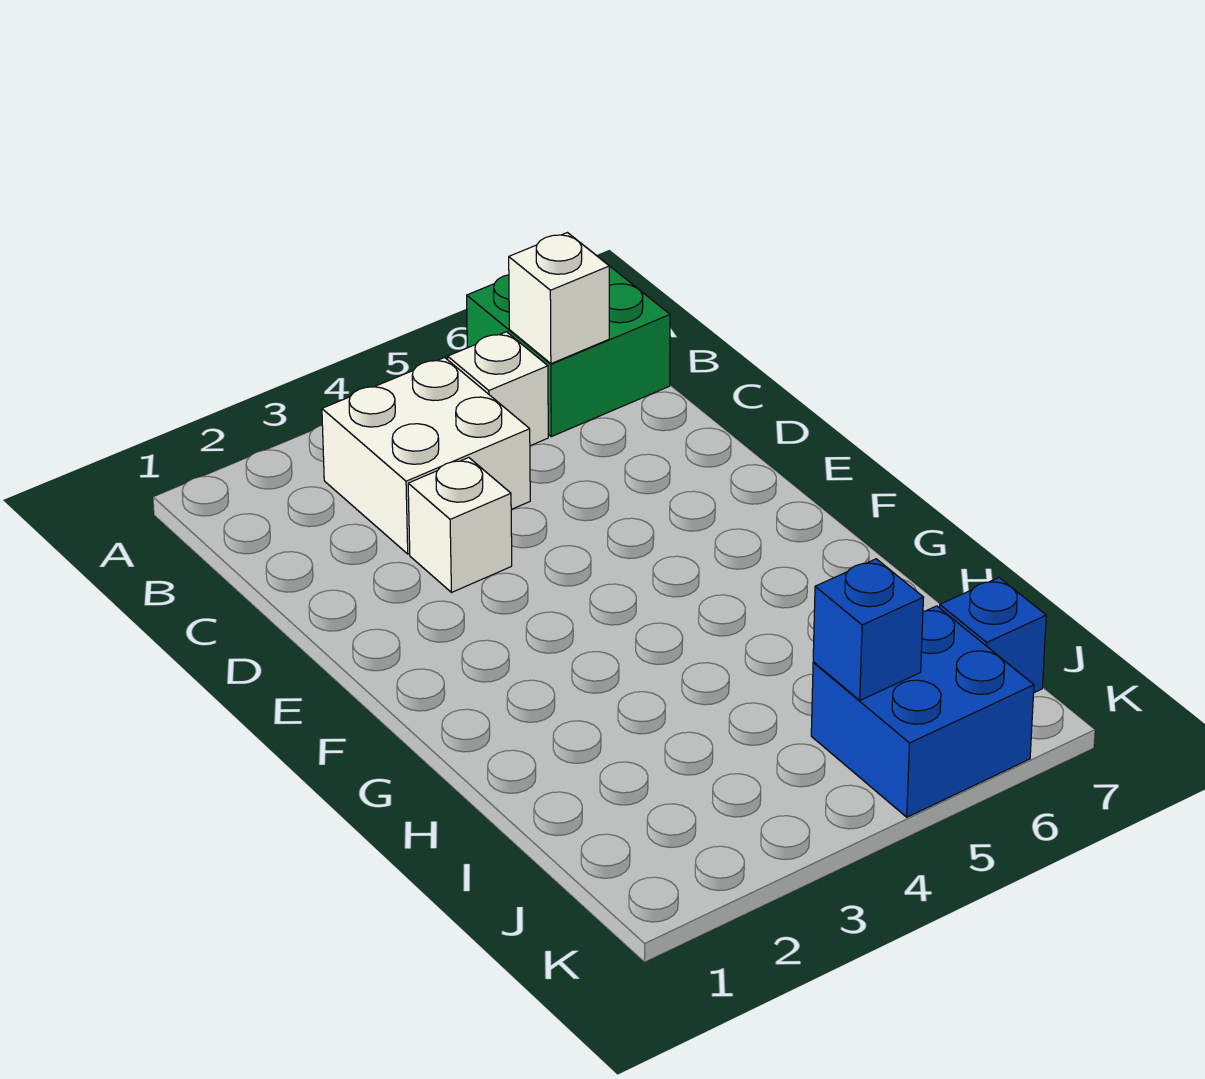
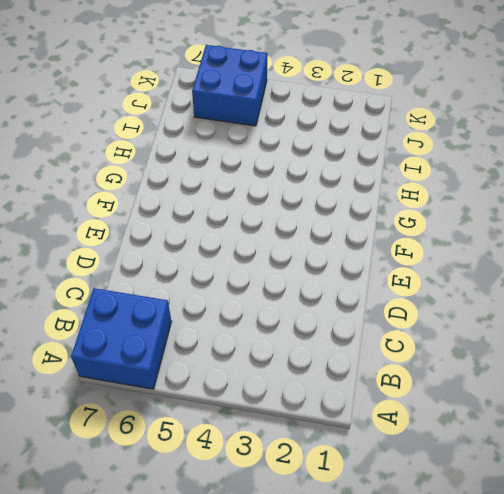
blue brick A6:B7 level 1 -> green brick A6:B7 level 1
none -> white brick B3:C4 level 1
none -> white brick B5 level 1

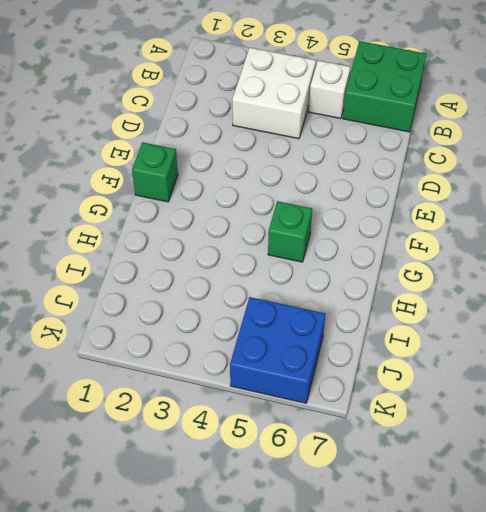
green brick F1 level 1 -> none
green brick G5 level 1 -> none
none -> white brick D3 level 1
none -> blue brick J7 level 1

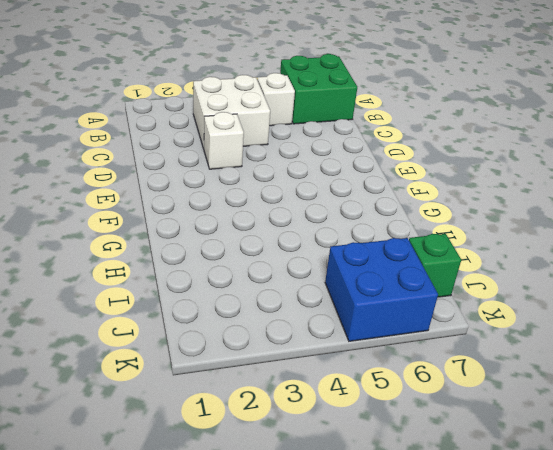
green brick J7 level 1 -> blue brick J7 level 1
none -> white brick B6 level 2
none -> blue brick J5 level 2

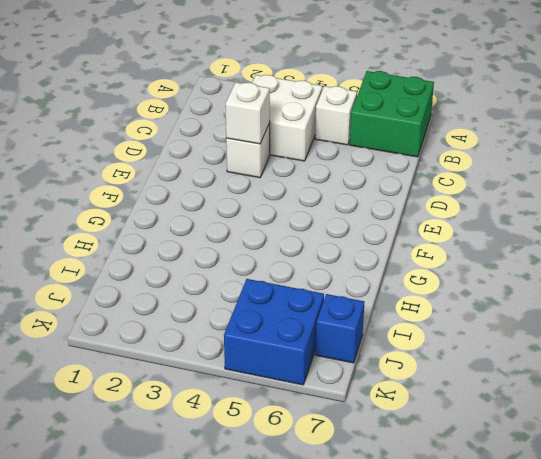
white brick D3 level 2 -> white brick B6 level 2
none -> blue brick J5 level 2

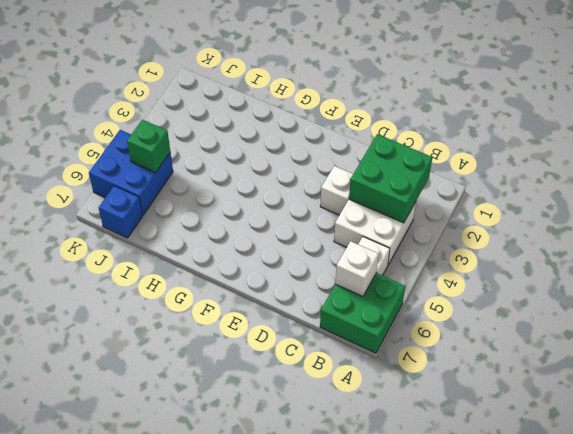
green brick B2:C3 level 2 -> none
green brick J5 level 2 -> blue brick J5 level 2

